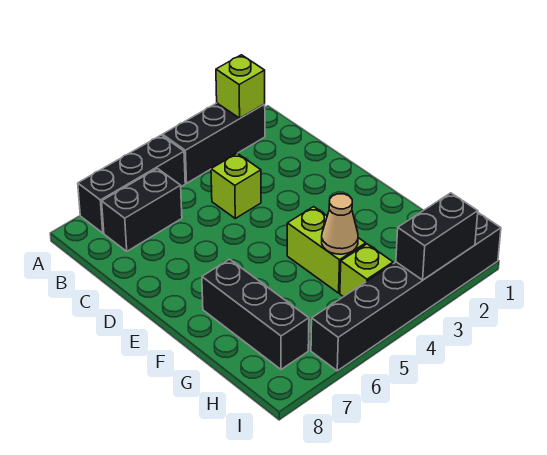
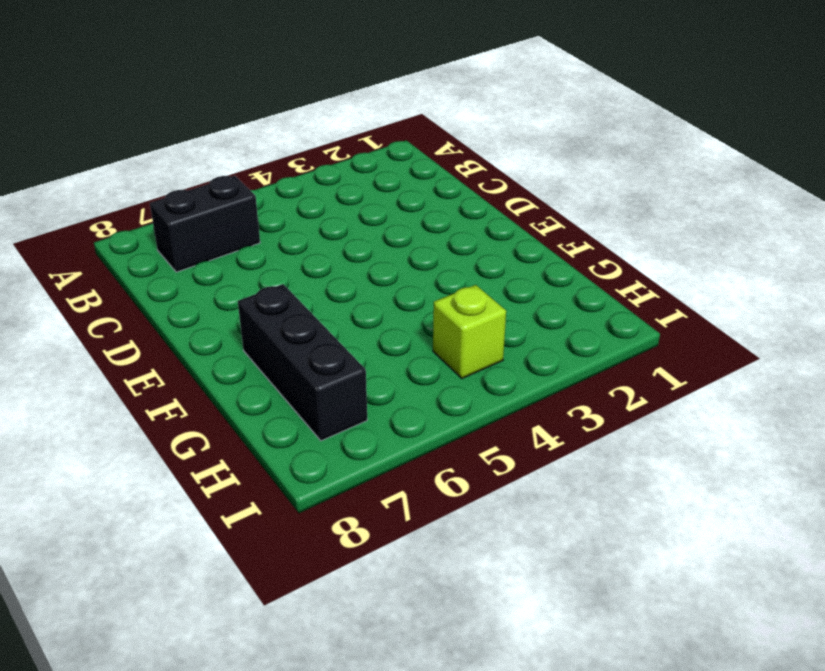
none -> black brick A2:A4 level 1
none -> black brick A5:A7 level 1

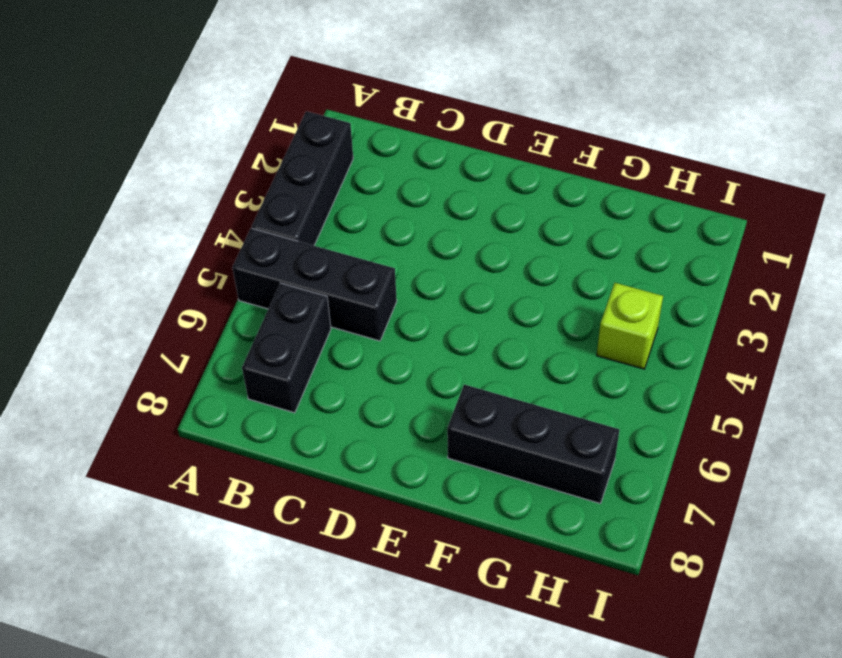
black brick A5:C5 level 1 -> black brick A5:A7 level 1
none -> lime brick C4 level 1
none -> lime brick F4:G4 level 1

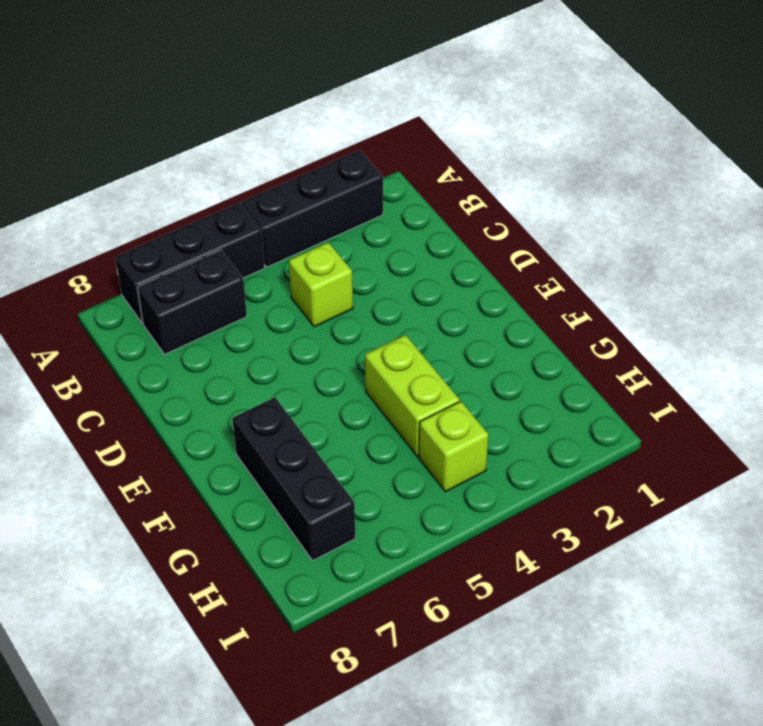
none -> black brick I1:I6 level 1
none -> lime brick A2 level 2

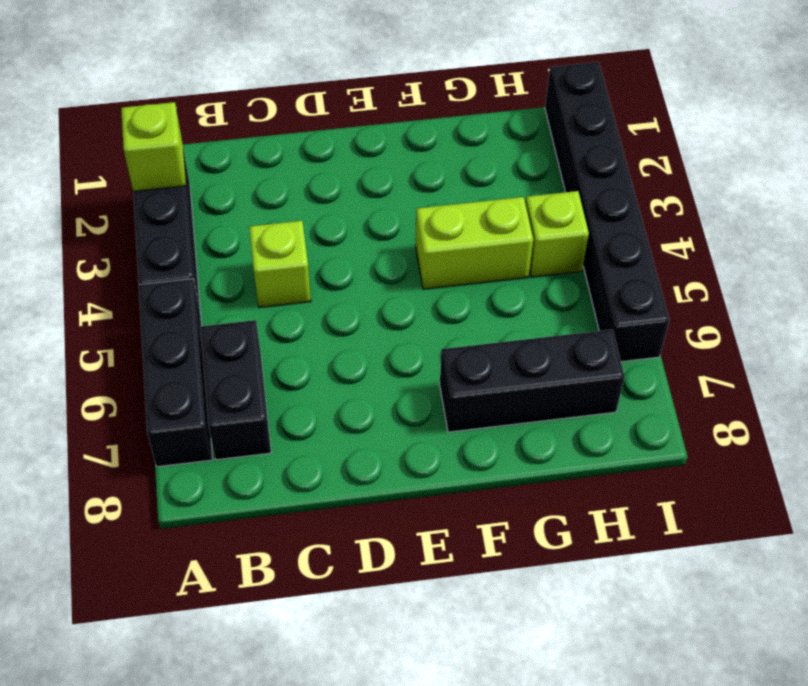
none -> tan cone G4 level 2
none -> black brick I2:I3 level 2

